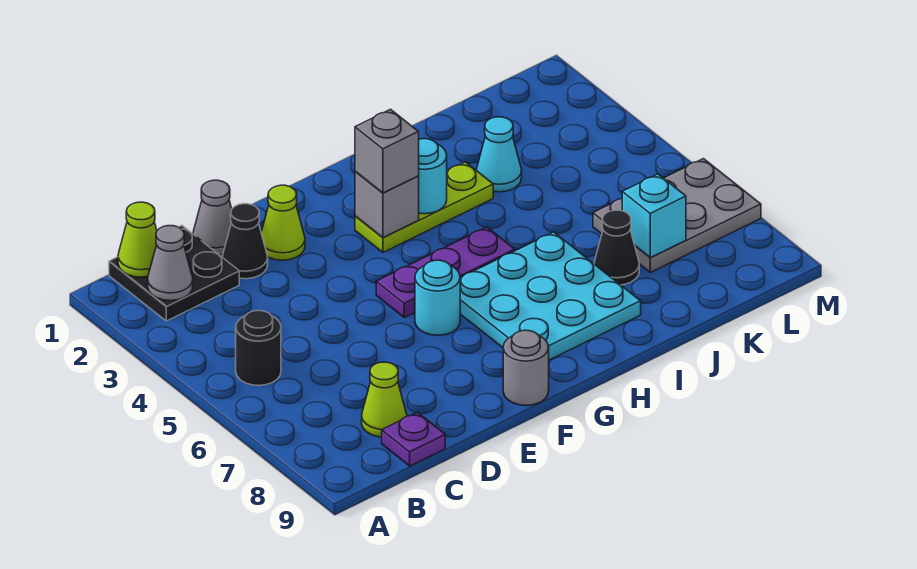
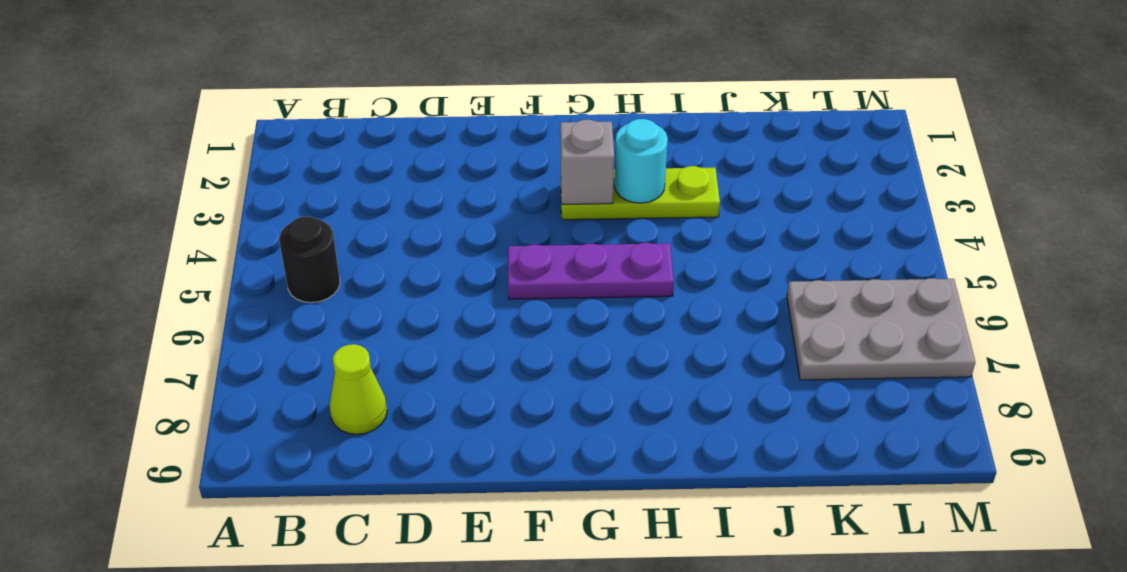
none -> black plate B1:C2 level 1
none -> purple plate C9 level 1
none -> grey cone D1 level 1

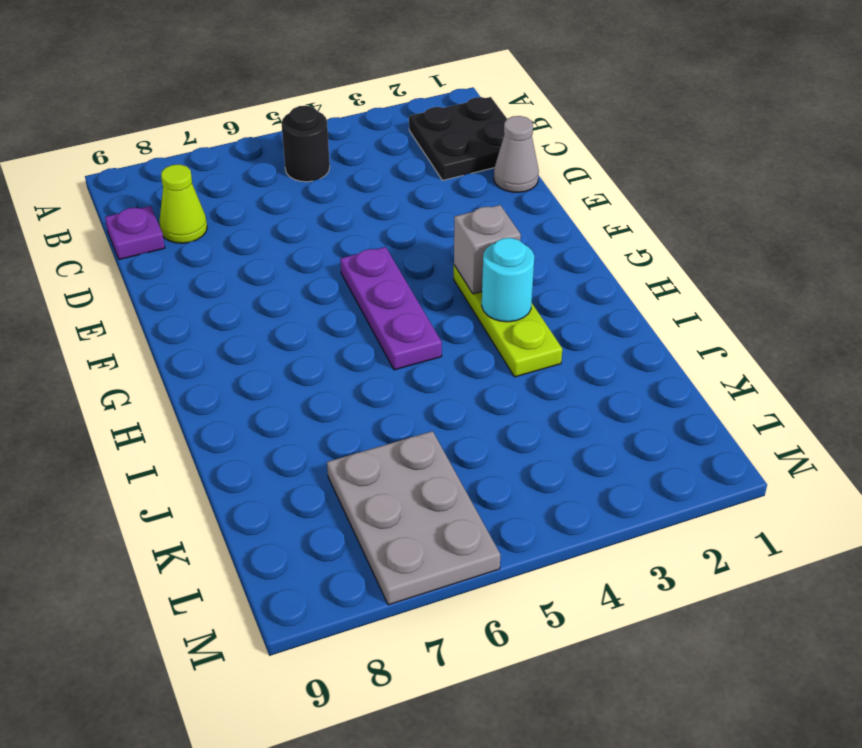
none -> black cone D2 level 1
none -> lime cone E2 level 1
none -> cyan round brick F6 level 1

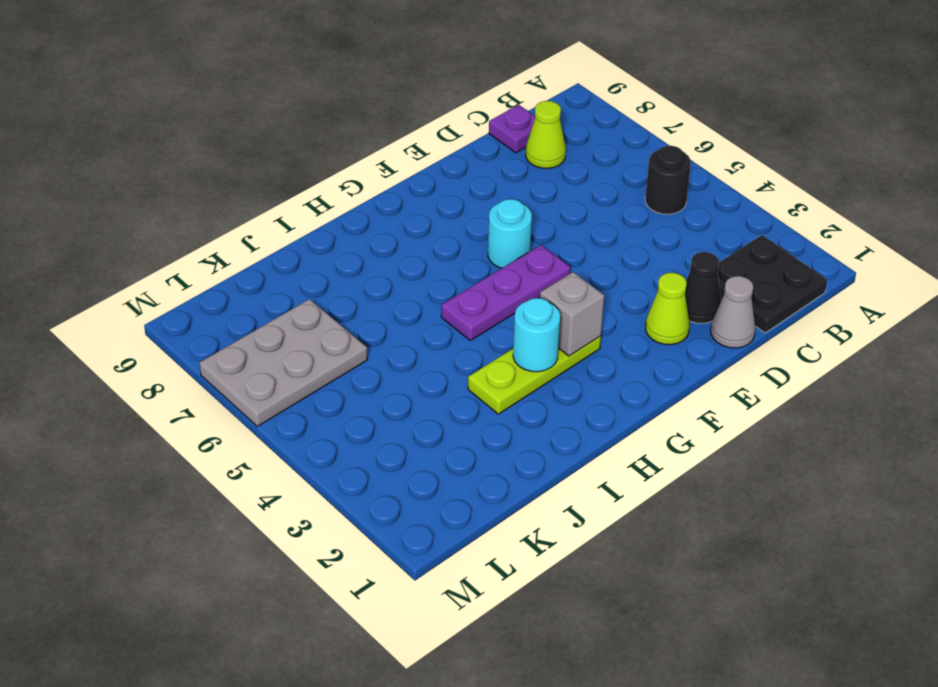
none -> grey round brick F9 level 1
none -> cyan plate G6:I8 level 1
none -> cyan cone J3 level 1

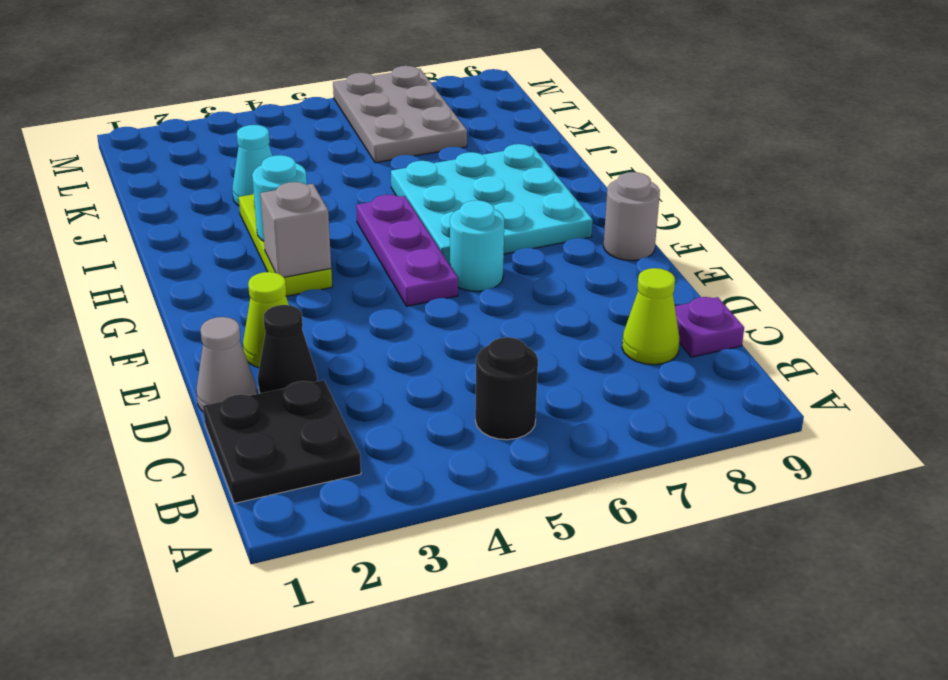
none -> black cone J7 level 1
none -> lime cone B1 level 2
none -> grey cone B2 level 2

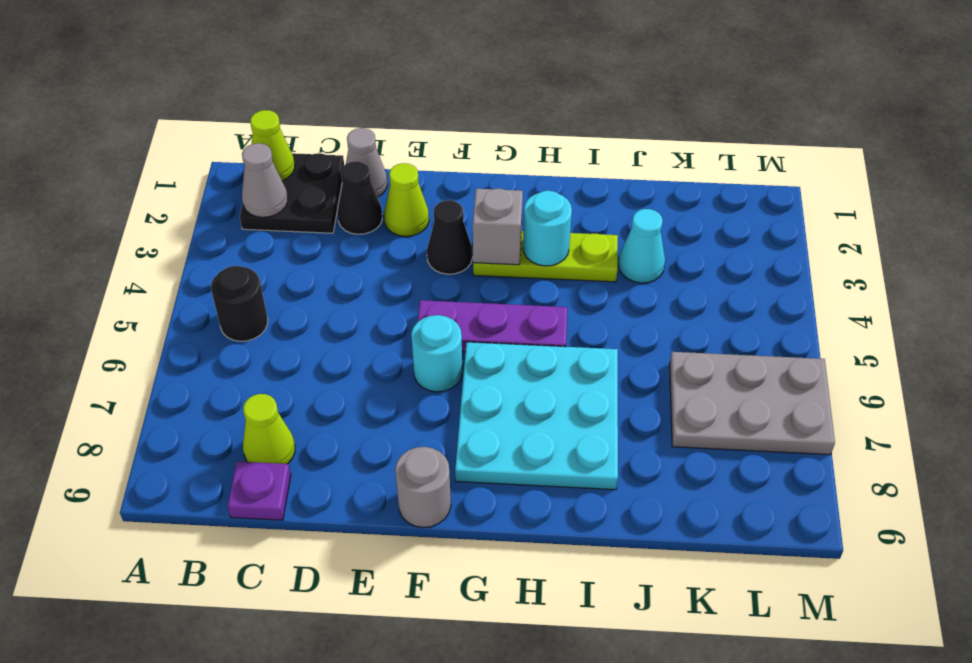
black cone F3 level 1 -> black cone J7 level 1
none -> cyan brick K7 level 2
none -> grey brick G3 level 3

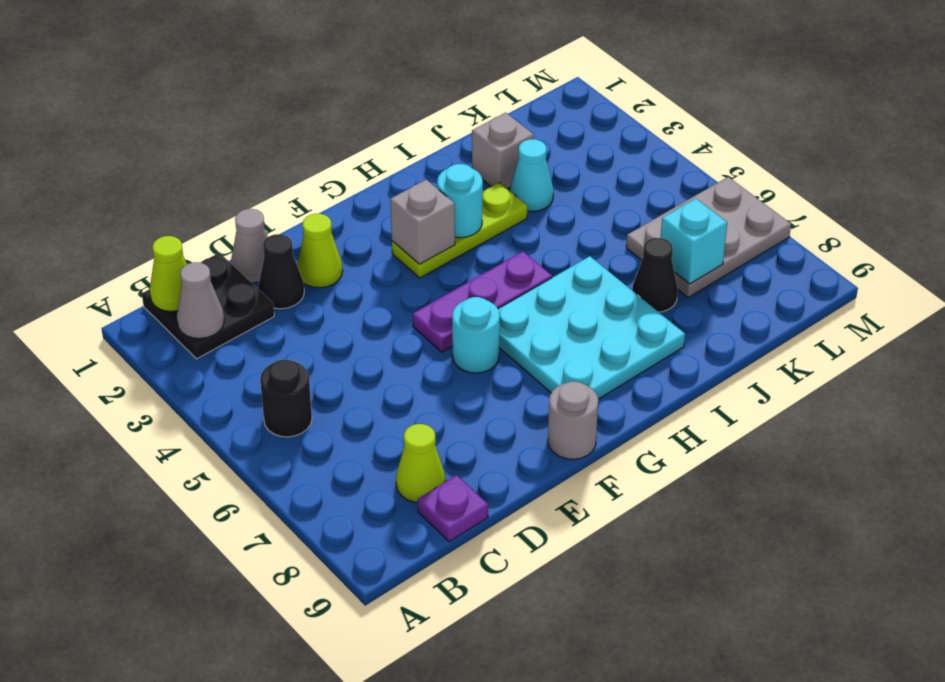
grey brick J2 level 1 -> grey brick G3 level 3

